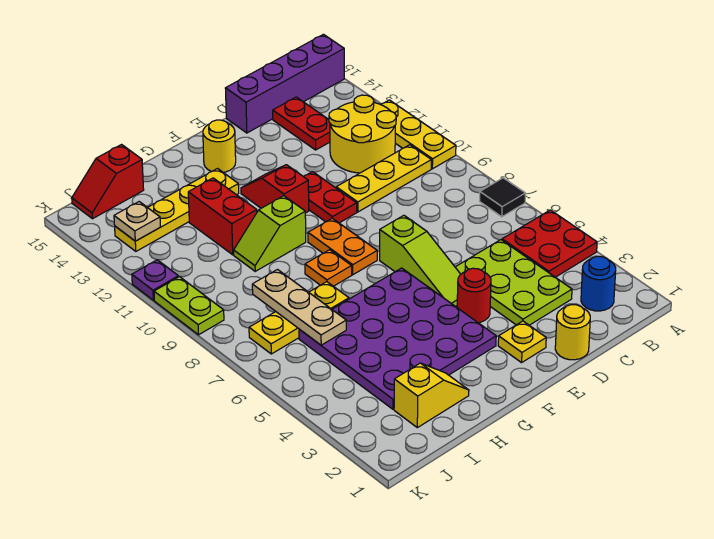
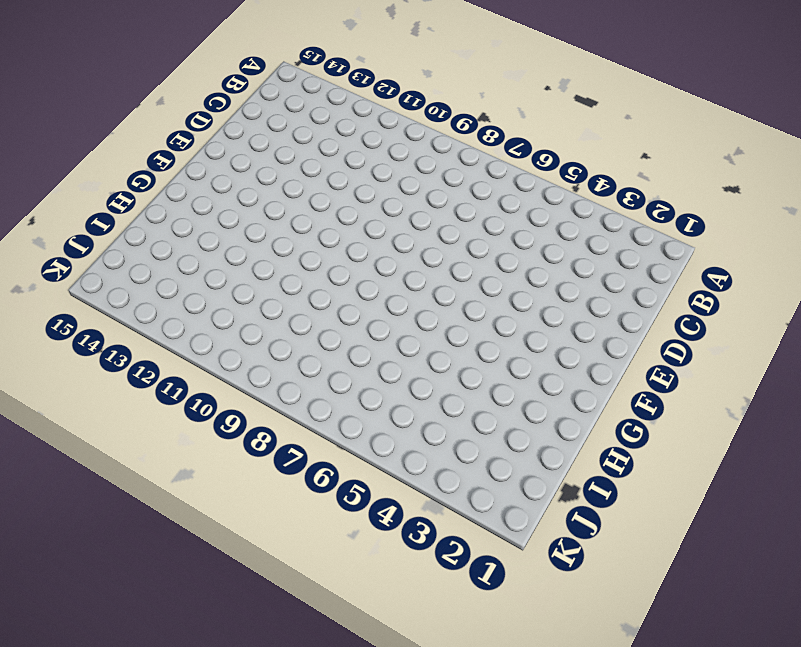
none -> red plate A4:B5 level 1
none -> black tile A7 level 1
none -> yellow plate A10:A12 level 1

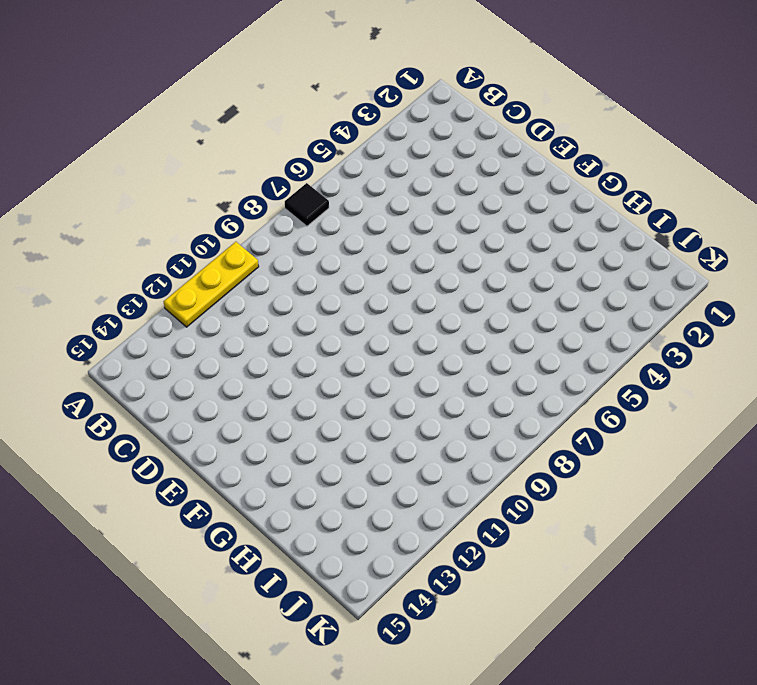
none -> red plate A4:B5 level 1
none -> purple brick A15:D15 level 1
none -> blue round brick B2 level 1

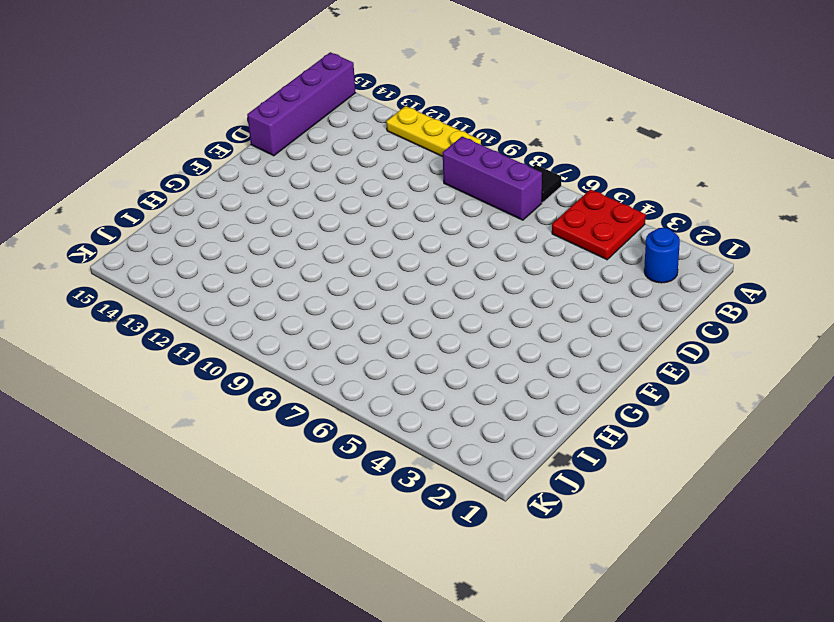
purple brick B7:B9 level 1 -> none
none -> yellow plate B10:D10 level 1
none -> yellow round brick B11:C12 level 1
none -> lime plate C3:D5 level 1

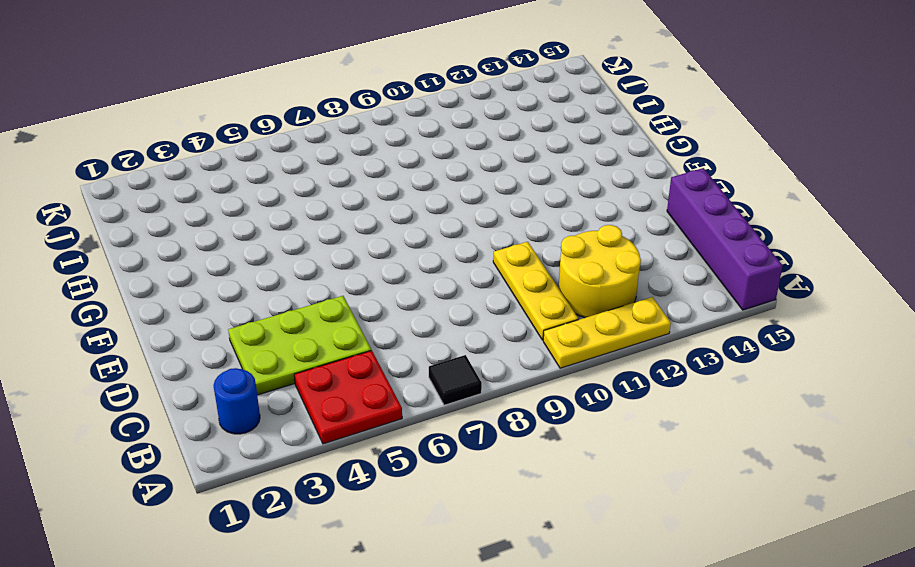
none -> red plate C13:C14 level 1
none -> yellow round brick D1 level 1
none -> yellow plate E2 level 1

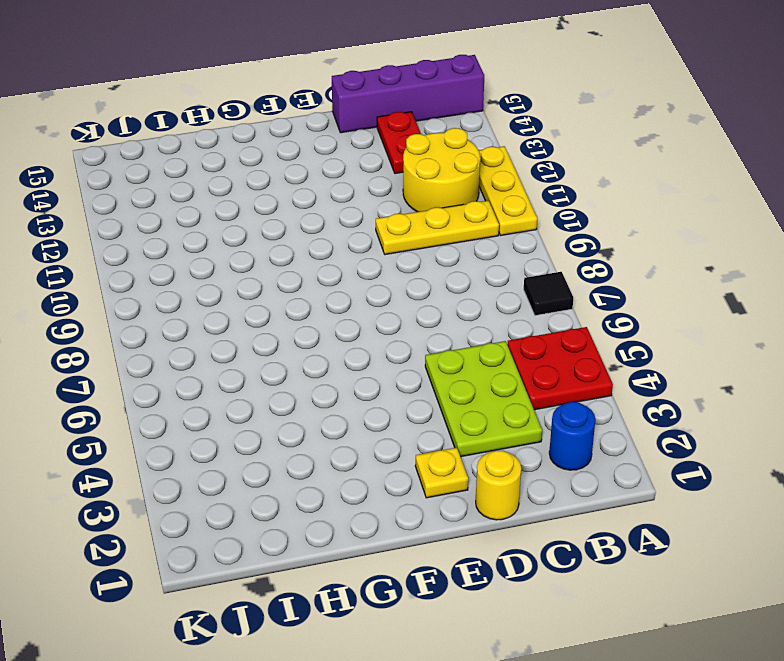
none -> red round brick E4 level 1
none -> lime slope E5:E7 level 1 top 7
none -> red plate E10:E11 level 1

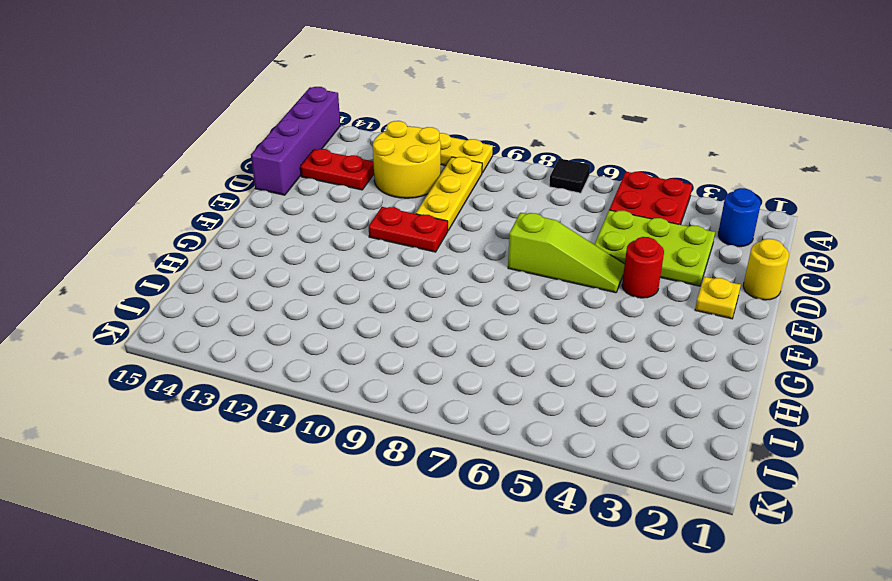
none -> purple plate F3:I6 level 1
none -> orange plate F8:F9 level 1
none -> red slope F11:F12 level 1 top 11

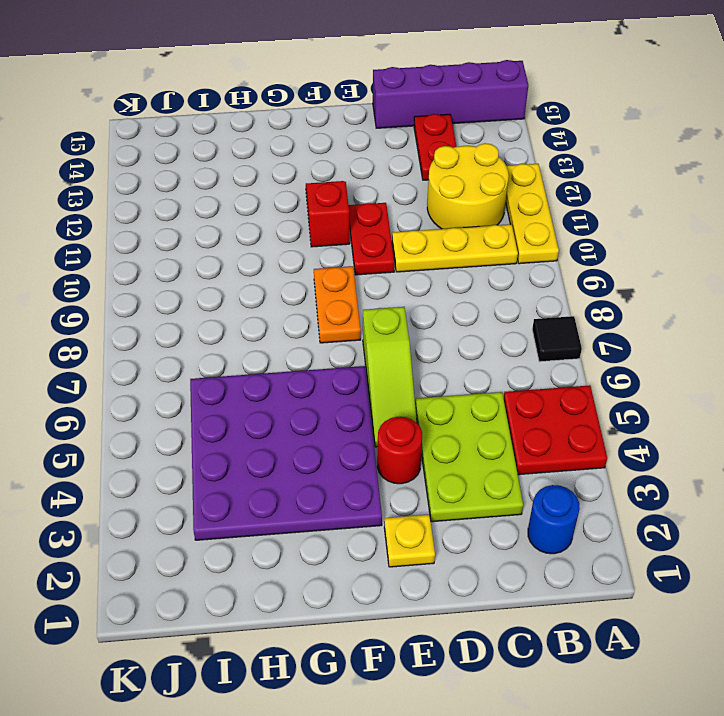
none -> yellow round brick D1 level 1
none -> yellow round brick F14 level 1
none -> orange plate G8 level 1

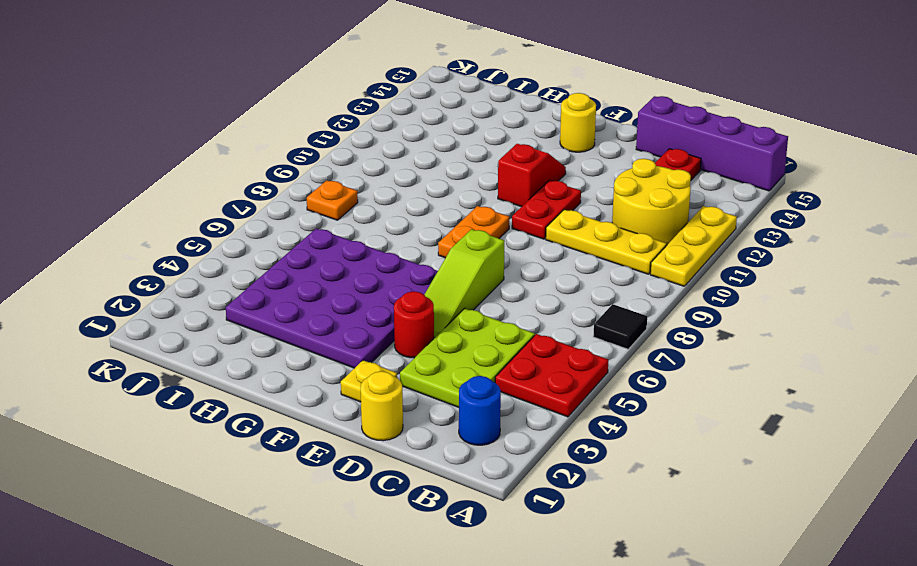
orange plate J8 level 1 -> orange plate G8 level 1
none -> lime slope G10:H10 level 1 top G
none -> yellow plate G13:J13 level 1
none -> yellow slope H2:I2 level 1 top I

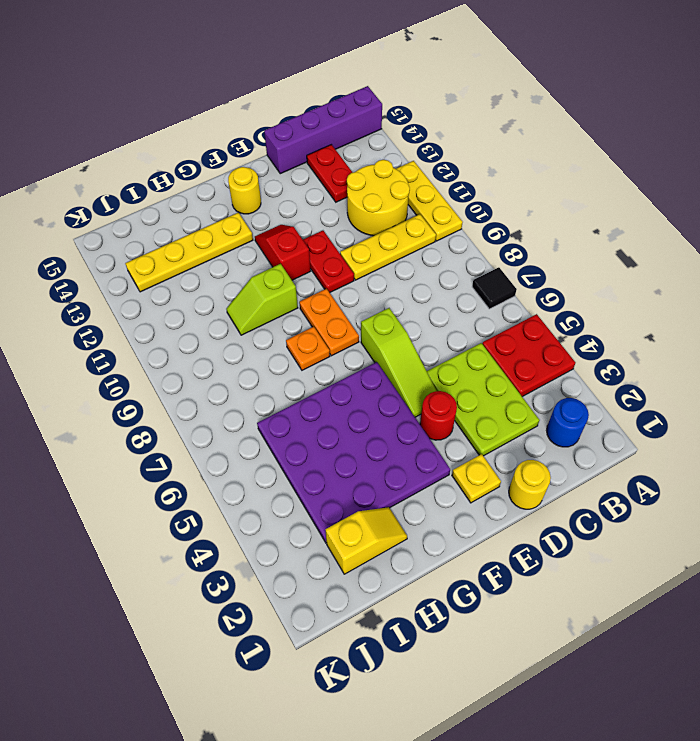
none -> yellow plate H7:J7 level 1
none -> red brick H11:H12 level 1
none -> red slope I15:J15 level 1 top I

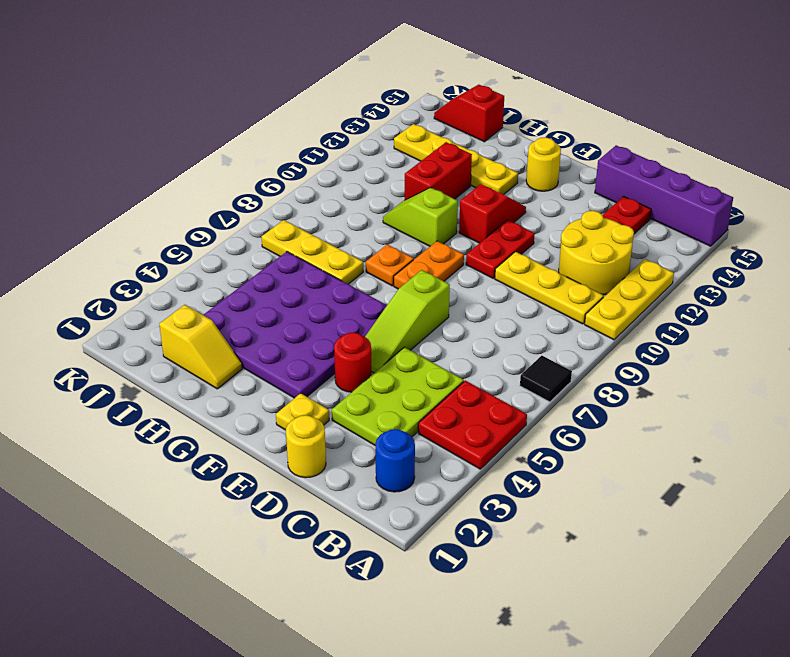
none -> lime plate K9:K10 level 1
none -> purple plate K11 level 1
none -> tan plate I6:I8 level 2

